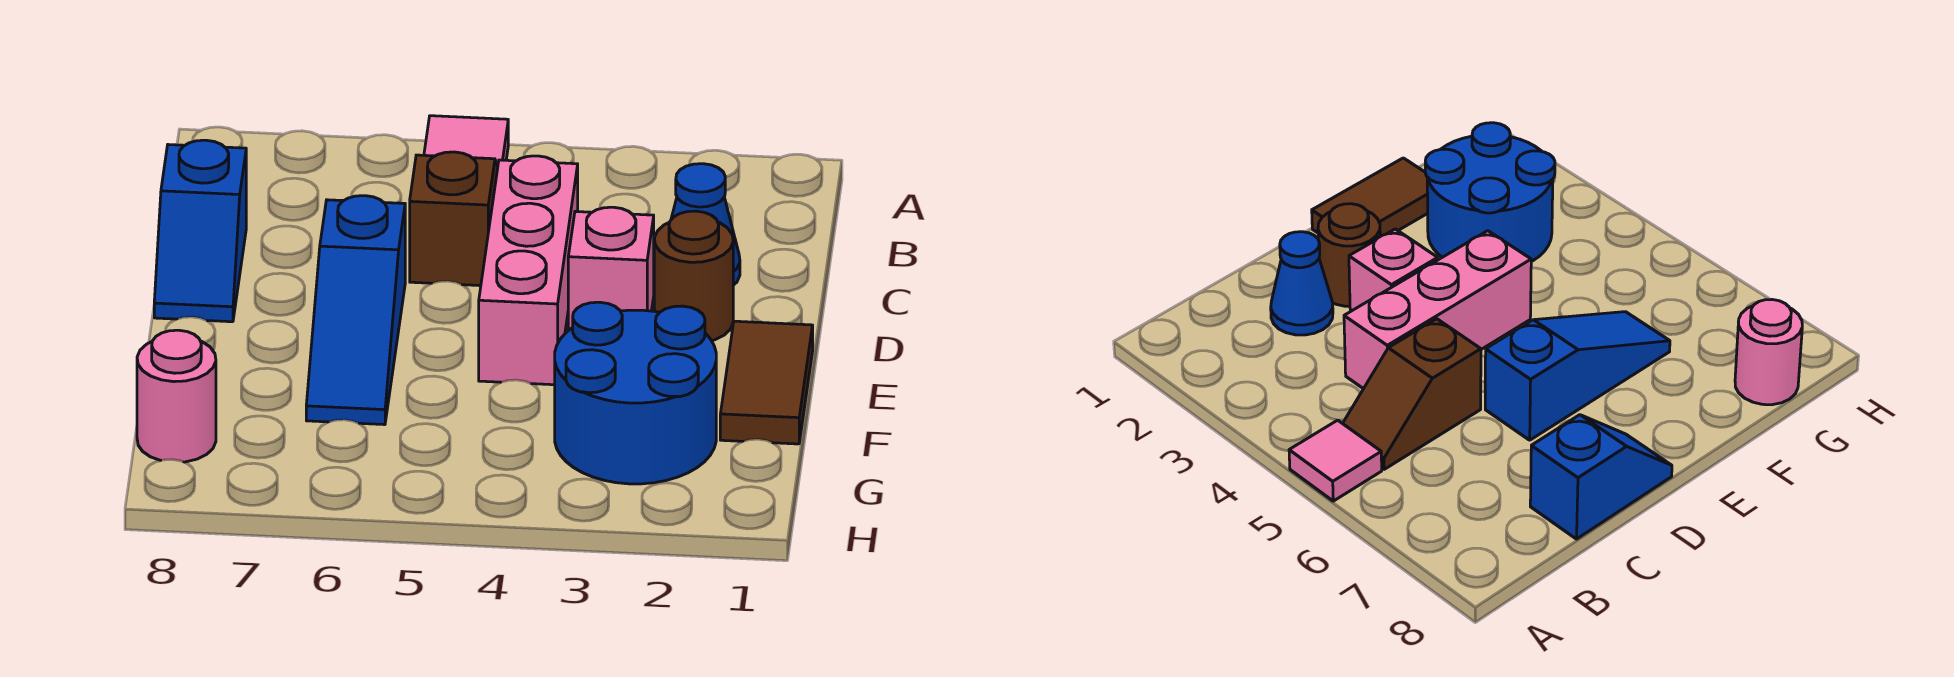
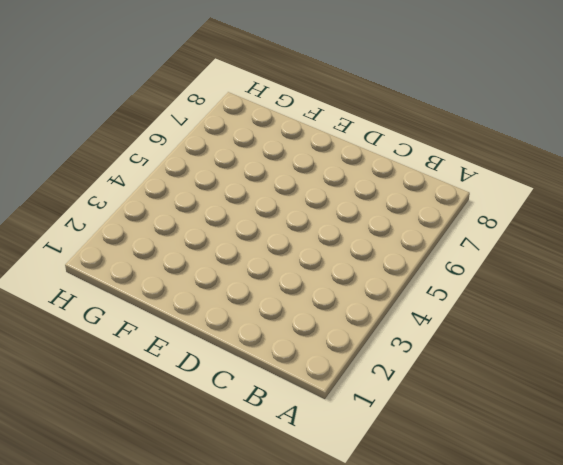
none -> pink tile A5 level 1
none -> brown slope B5:C5 level 1 top C

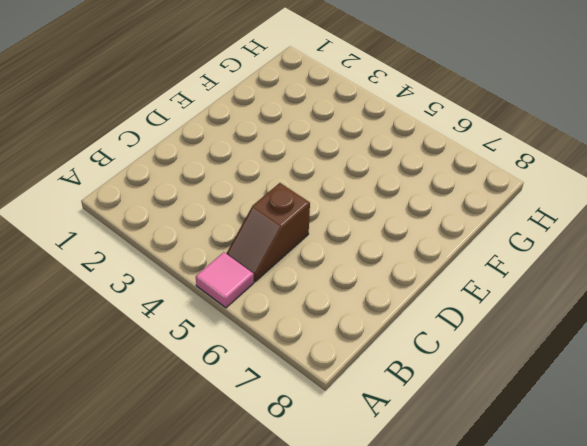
none -> blue cone C2 level 1
none -> pink brick C4:E4 level 1

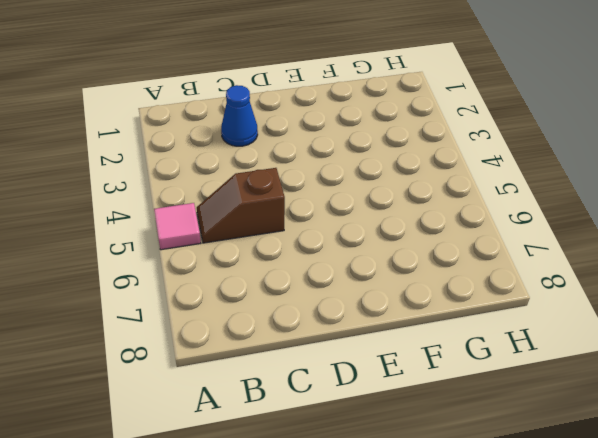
none -> pink brick C4:E4 level 1
none -> blue slope C8:D8 level 1 top C

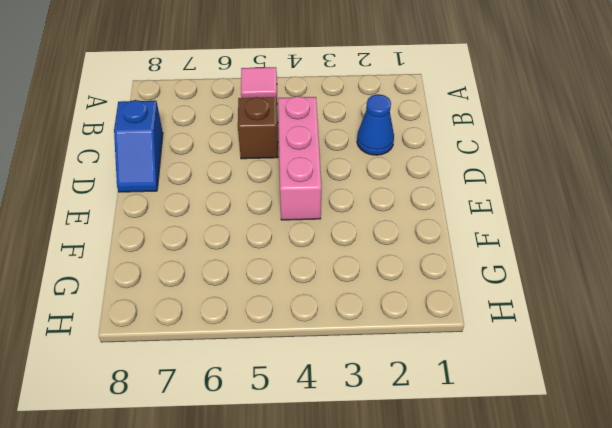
none -> brown round brick D2 level 1
none -> pink brick D3 level 1

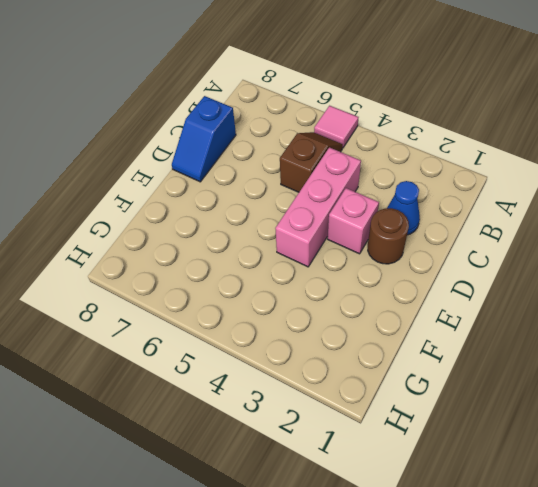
none -> blue slope D6:F6 level 1 top D
none -> brown tile E1:F1 level 1

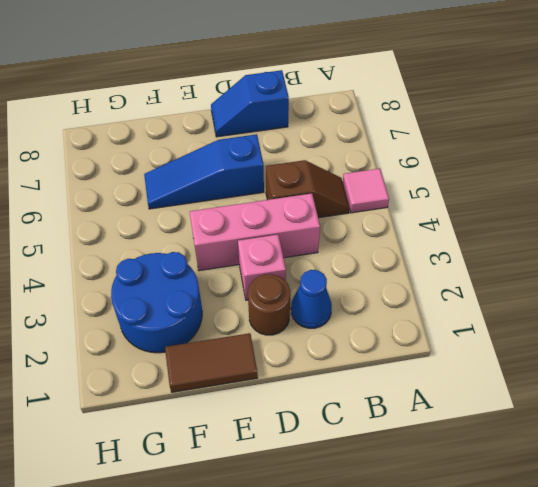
none -> pink round brick G8 level 1

